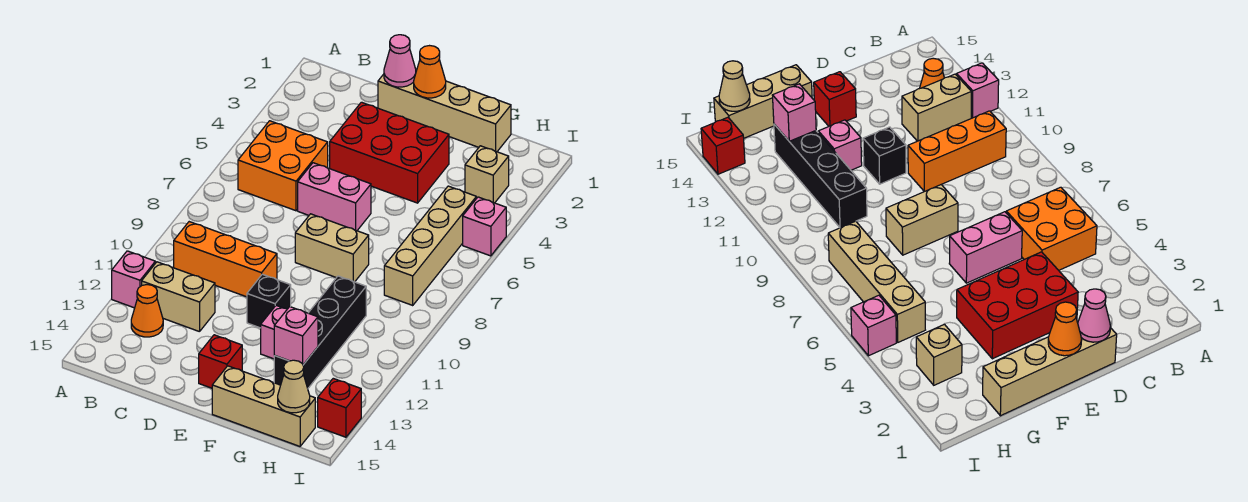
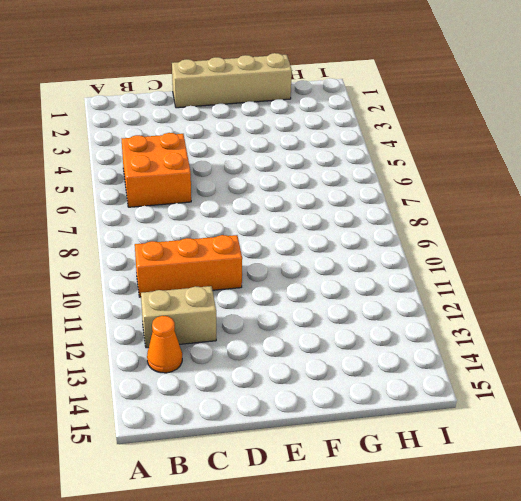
none -> pink brick A12 level 1
none -> red brick D3:F4 level 1
none -> pink brick D6:E6 level 1

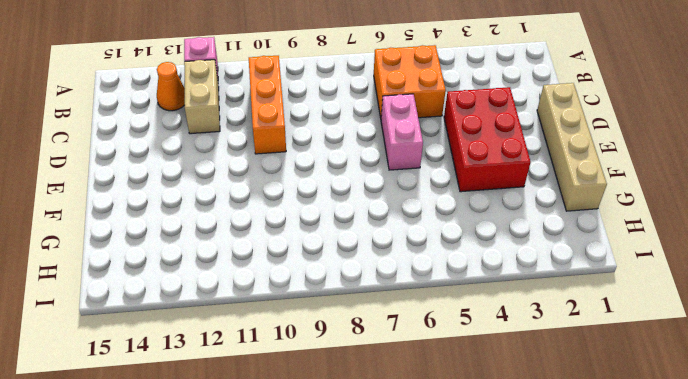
none -> tan brick E8:F8 level 1
none -> black brick E11 level 1
none -> red brick E14 level 1

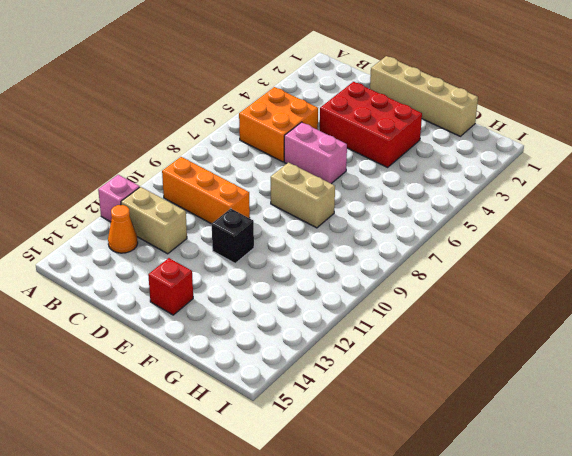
none -> pink brick F12 level 1
none -> tan brick F15:H15 level 1
none -> black brick G10:G13 level 1

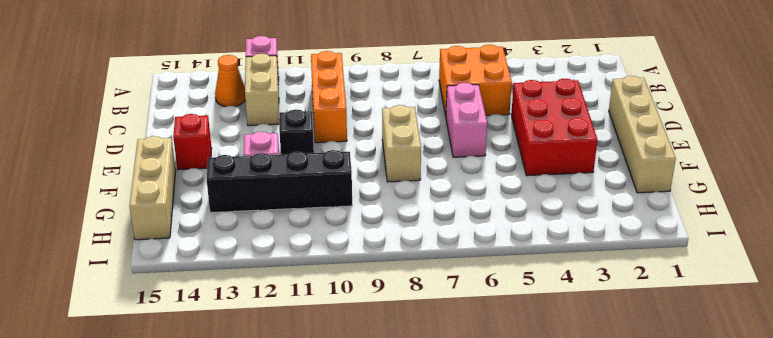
none -> tan brick H3 level 1
none -> tan brick H5:H8 level 1
none -> pink brick I5 level 1

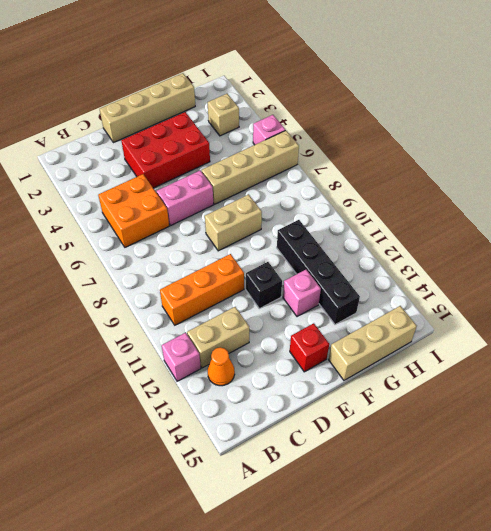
tan brick F6:I6 level 1 -> tan brick H5:H8 level 1
none -> red brick I14 level 1
none -> pink cone D1 level 2
none -> orange cone E1 level 2

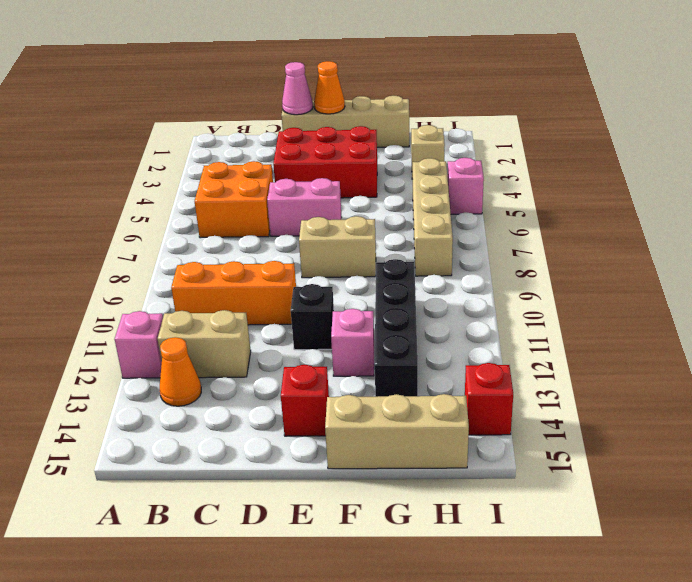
none -> pink brick G13 level 2
none -> tan cone H15 level 2

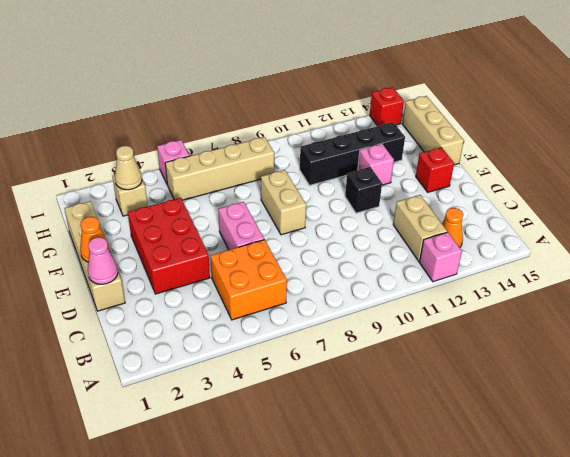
tan cone H3 level 2 -> tan cone H15 level 2
none -> orange brick B10:D10 level 1
none -> pink brick G13 level 2

